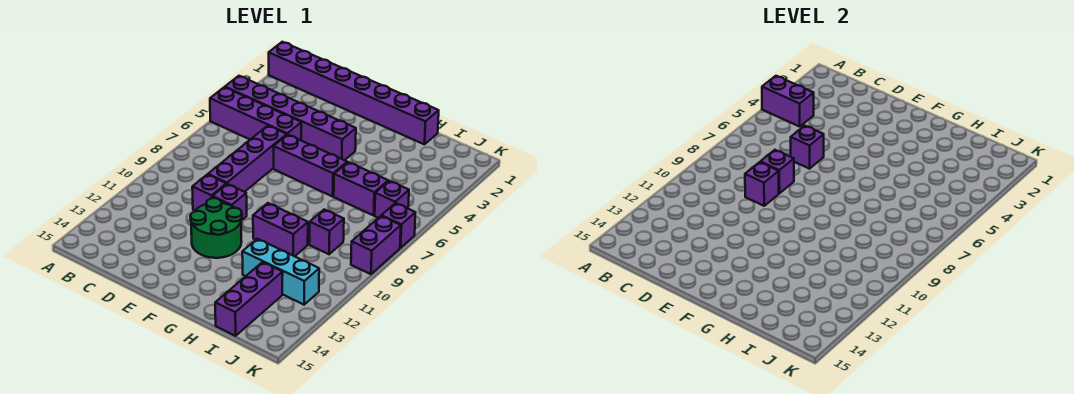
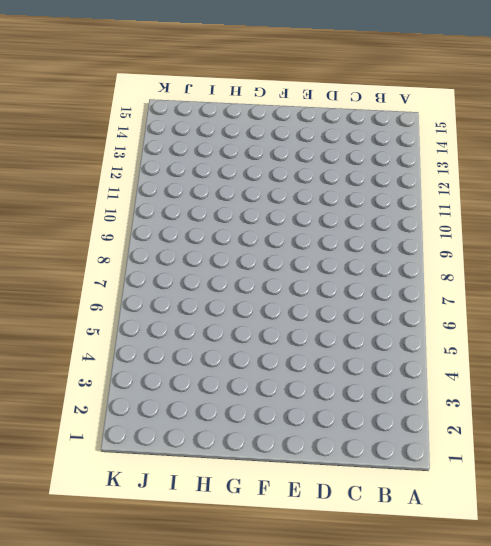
none -> purple brick A1:H1 level 1
none -> purple brick A4:F4 level 1
none -> purple brick A5:D5 level 1

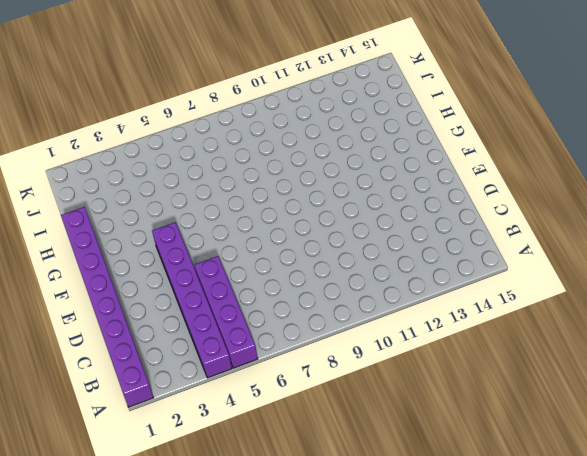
none -> purple brick D6:D9 level 1
none -> purple brick D10 level 1
none -> purple brick E6:G6 level 1

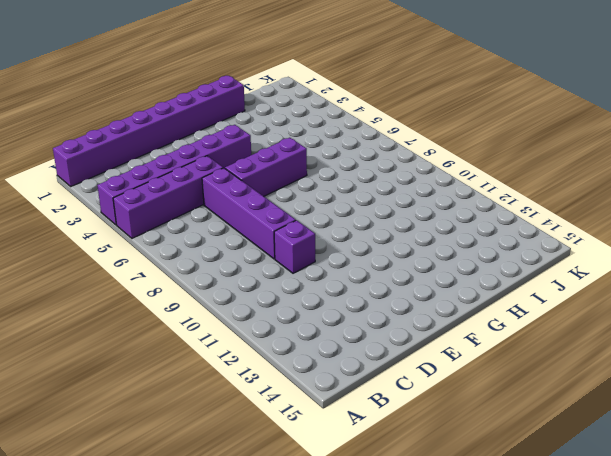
none -> purple brick E10 level 1
none -> green round brick E11:F12 level 1
none -> purple brick G10:H10 level 1

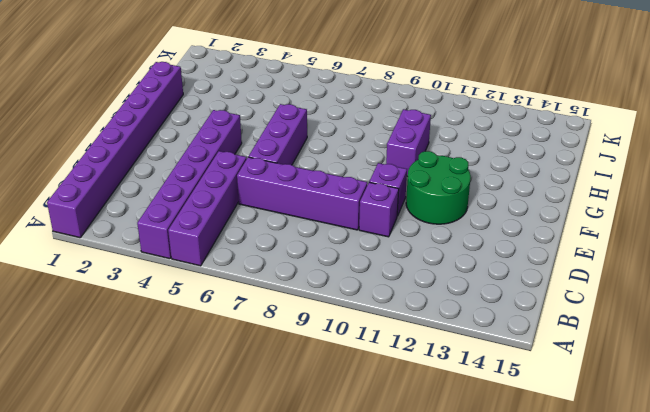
none -> purple brick H6:I6 level 1
none -> cyan brick H12:J12 level 1
none -> purple brick I9 level 1

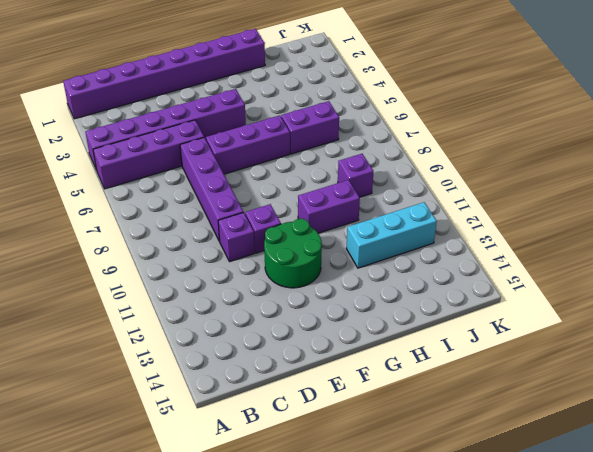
none -> purple brick I13:I15 level 1
none -> purple brick J6 level 1
none -> purple brick K7 level 1

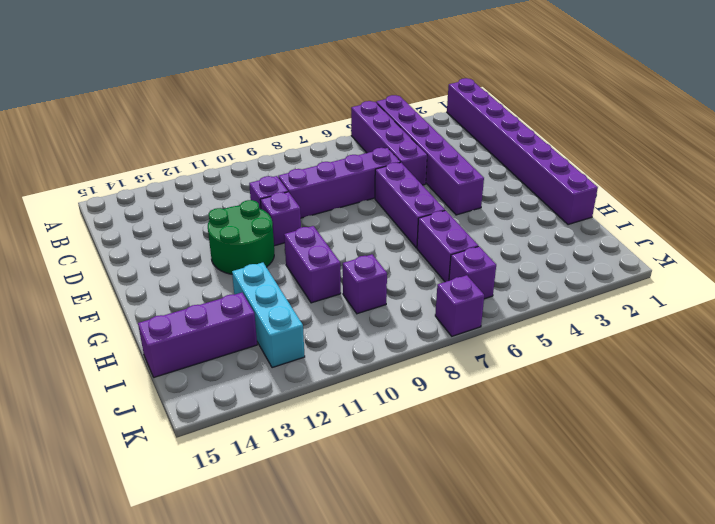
none -> purple brick K8:K9 level 1
none -> purple brick A4:B4 level 2
none -> purple brick D6 level 2

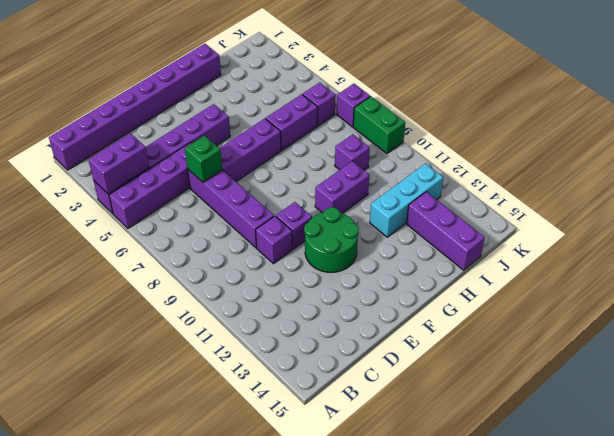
green brick D6 level 2 -> purple brick D6 level 2
green brick K8:K9 level 1 -> purple brick K8:K9 level 1
none -> purple brick D8 level 2
none -> purple brick D9 level 2

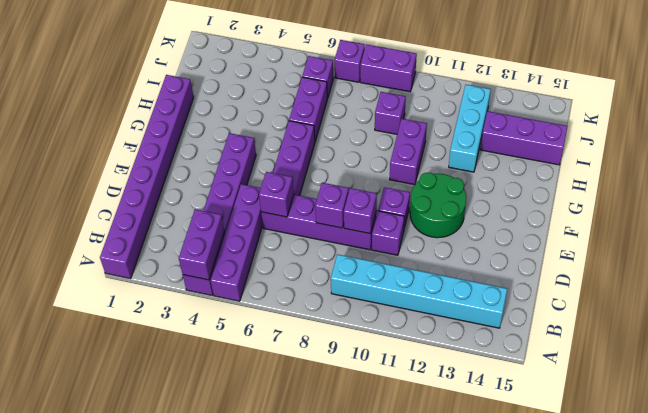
cyan brick B9:B14 level 1 -> none

